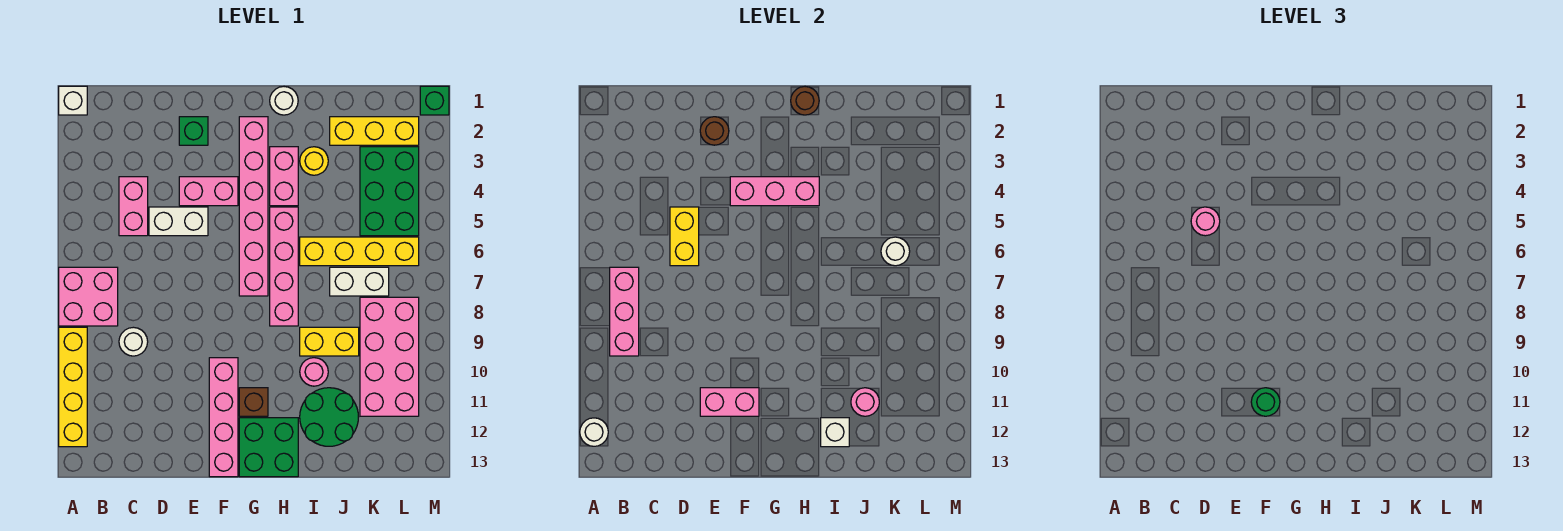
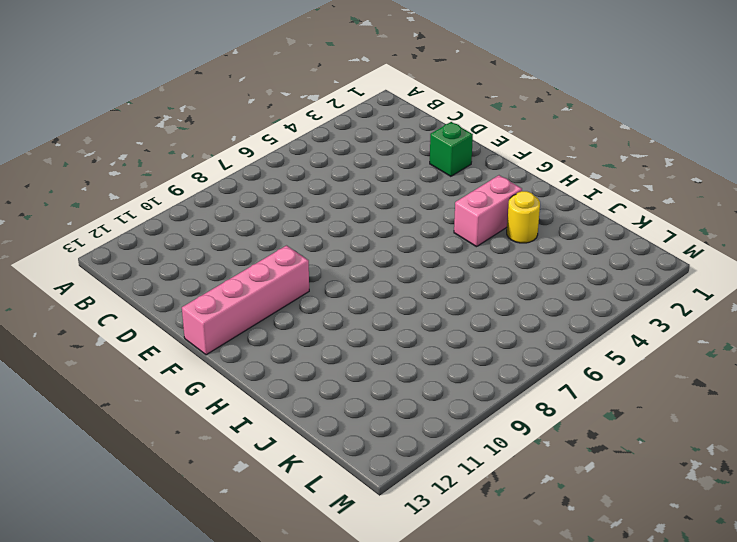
none -> white brick A1 level 1
none -> pink brick A7:B8 level 1
none -> yellow brick A9:A12 level 1
none -> pink brick C4:C5 level 1

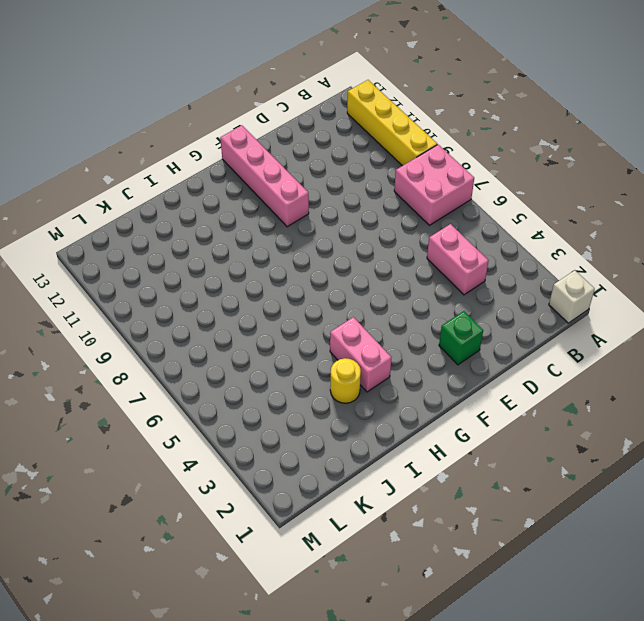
none -> white round brick C9 level 1
none -> white brick D5:E5 level 1
none -> pink brick E4:F4 level 1
none -> pink brick G2:G7 level 1

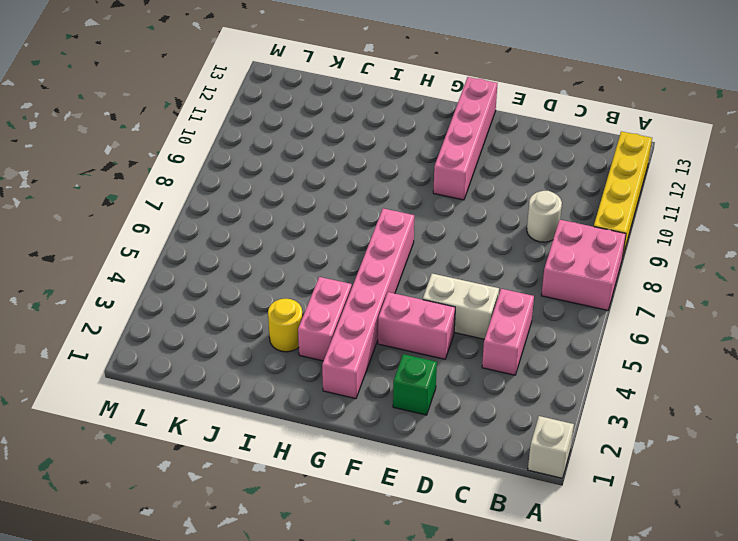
none -> brown brick G11 level 1
none -> green brick G12:H13 level 1
none -> white round brick H1 level 1
none -> pink brick H5:H8 level 1

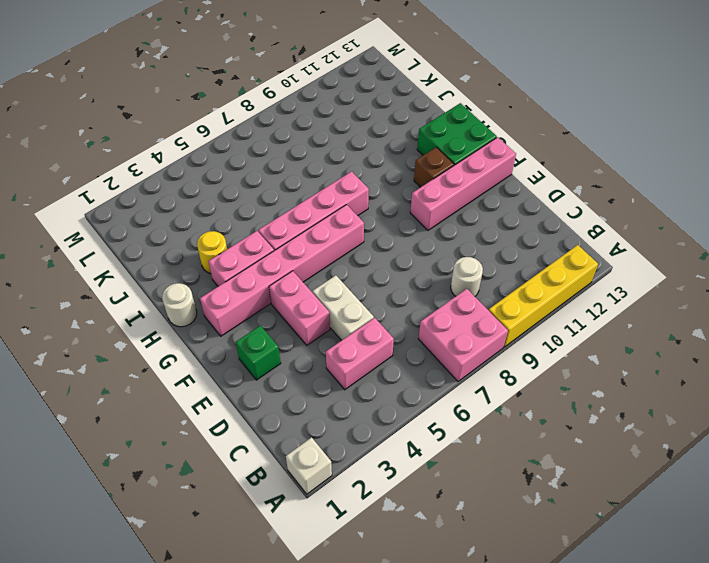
none -> yellow brick I6:L6 level 1
none -> yellow brick I9:J9 level 1
none -> pink round brick I10 level 1
none -> green round brick I11:J12 level 1

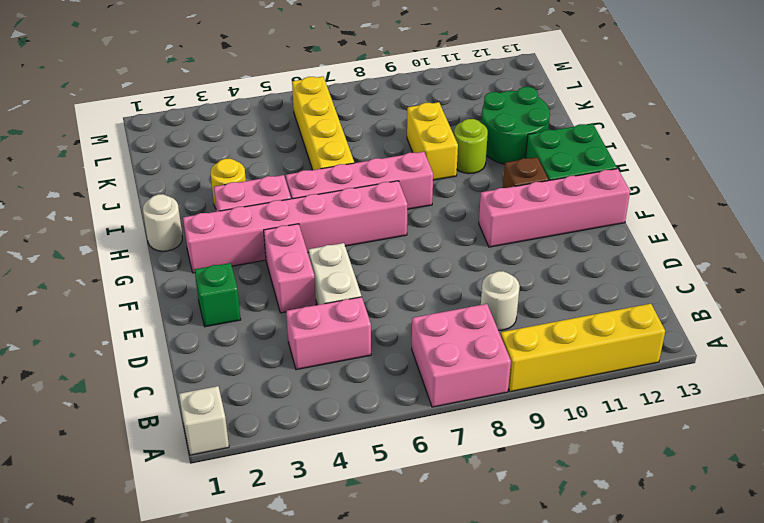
lime round brick I10 level 1 -> pink round brick I10 level 1
none -> yellow brick J2:L2 level 1
none -> white brick J7:K7 level 1
none -> green brick K3:L5 level 1
none -> pink brick K8:L11 level 1

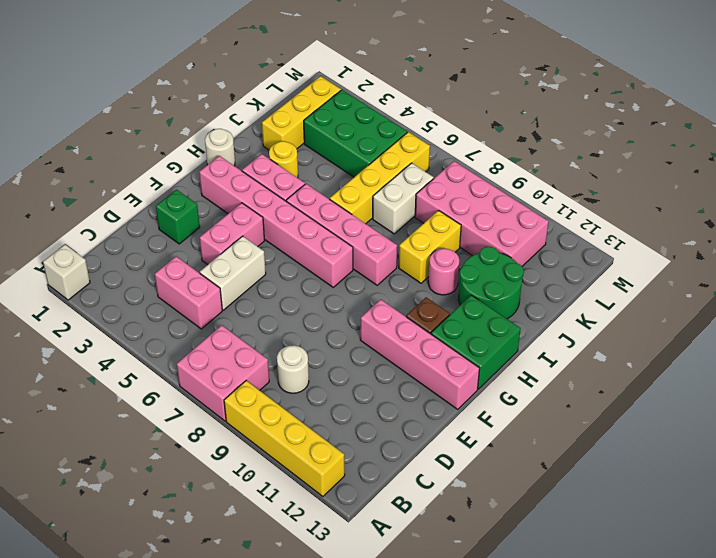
none -> green brick M1 level 1
none -> white round brick A12 level 2
none -> pink brick B7:B9 level 2
none -> yellow brick D5:D6 level 2

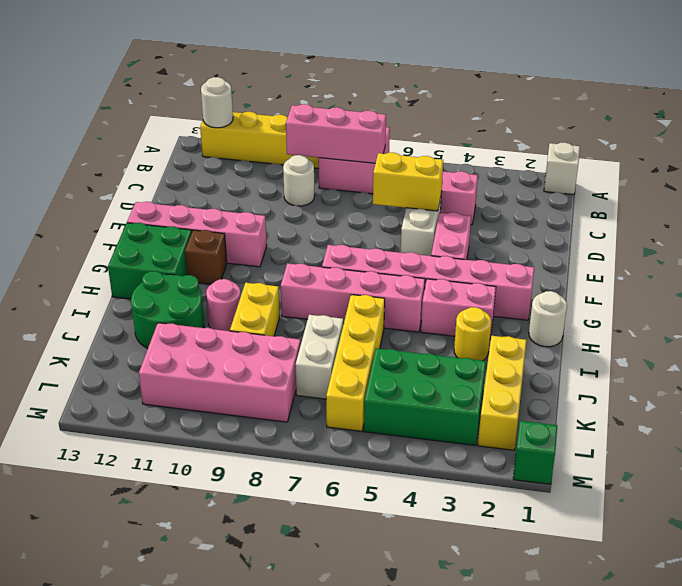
none -> green brick E2 level 1
none -> brown round brick E2 level 2
none -> pink brick E11:F11 level 2
none -> pink brick F4:H4 level 2

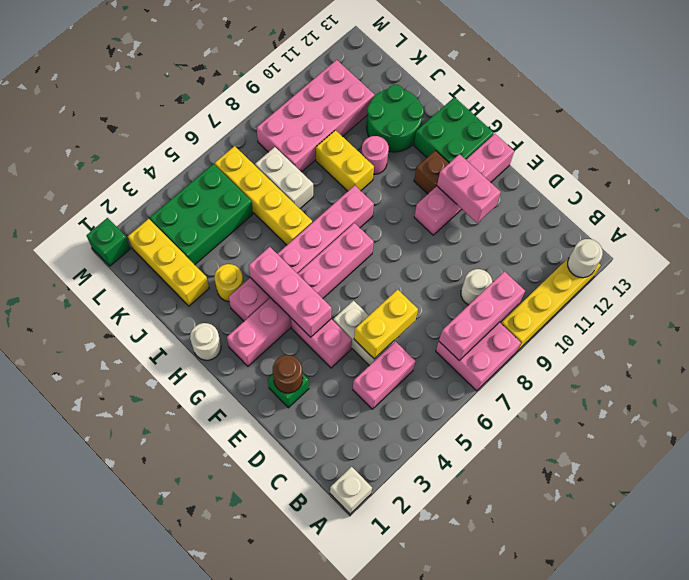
none -> brown round brick H1 level 2
none -> white brick I12 level 2
none -> pink round brick J11 level 2
none -> white round brick K6 level 2

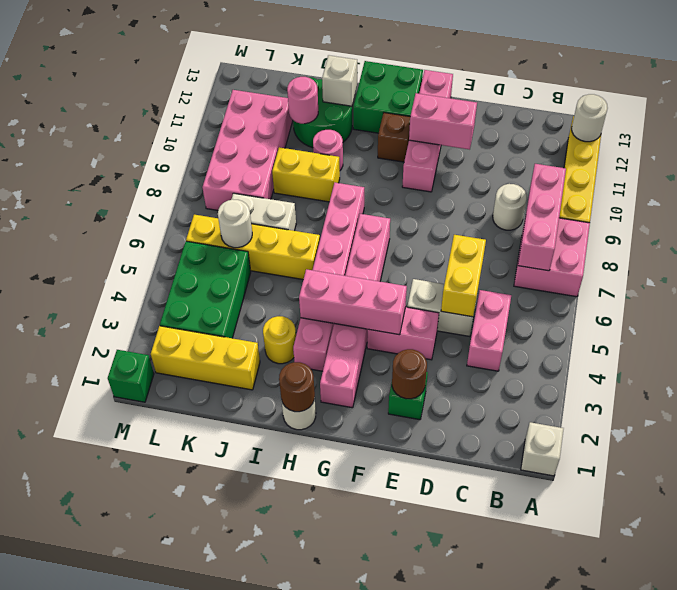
none -> pink round brick D5 level 3
none -> green round brick F11 level 3

